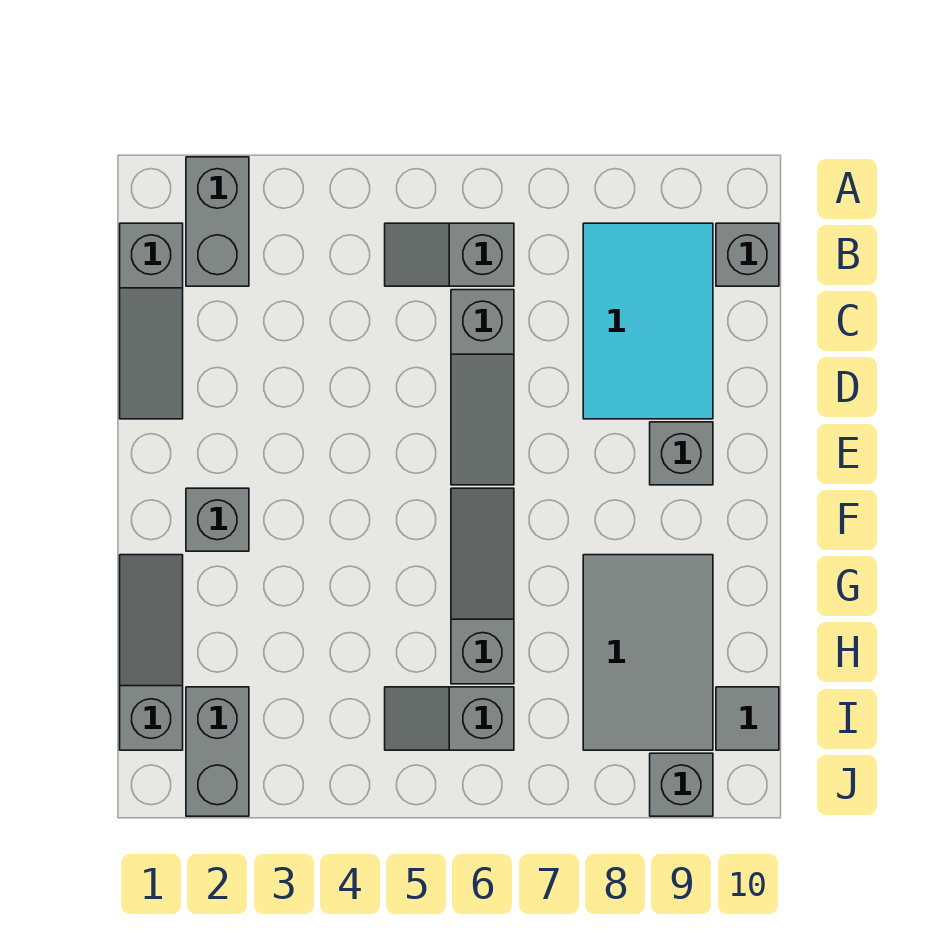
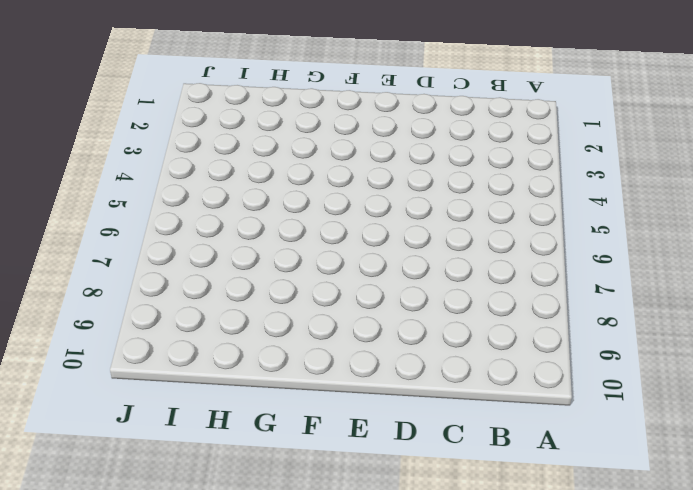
none -> grey brick A2:B2 level 1
none -> grey slope B1:D1 level 1 top B
none -> grey slope B5:B6 level 1 top 6

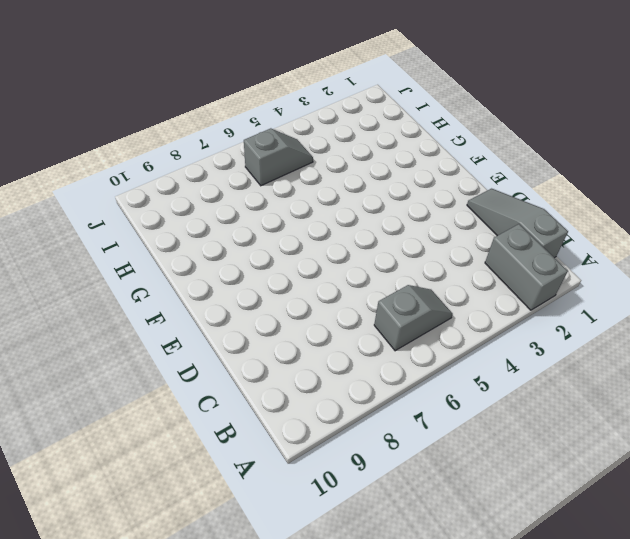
none -> cyan tile B8:D9 level 1
none -> grey brick B10 level 1
none -> grey slope C6:E6 level 1 top C

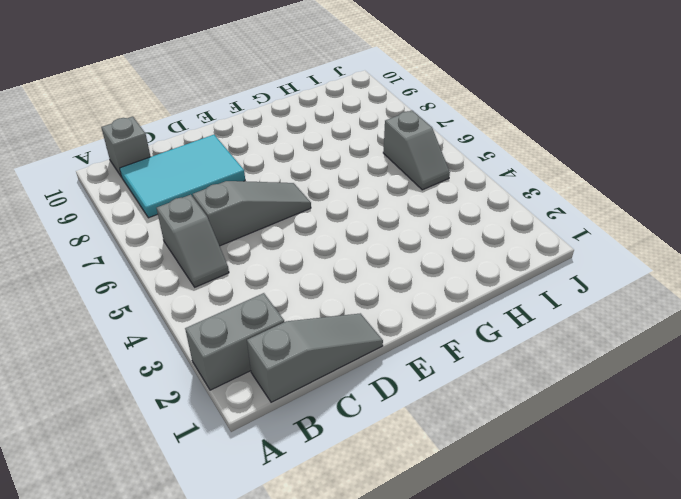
none -> grey brick E9 level 1
none -> grey brick F2 level 1
none -> grey slope F6:H6 level 1 top H

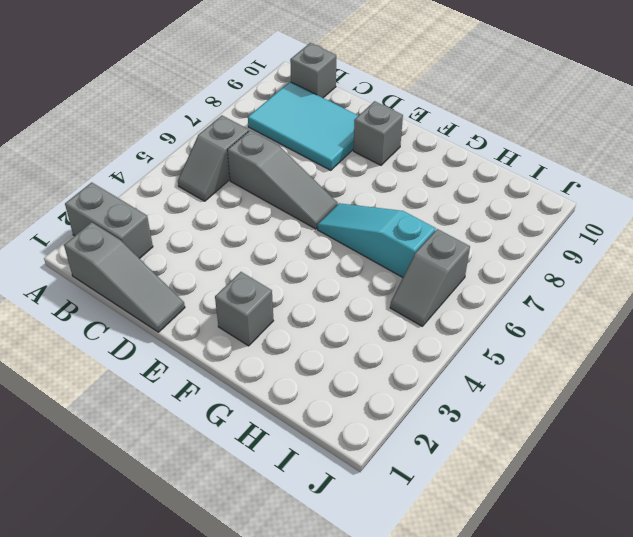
cyan slope F6:H6 level 1 top H -> grey slope F6:H6 level 1 top H
none -> grey slope G1:I1 level 1 top I
none -> grey tile G8:I9 level 1
none -> grey brick I2:J2 level 1

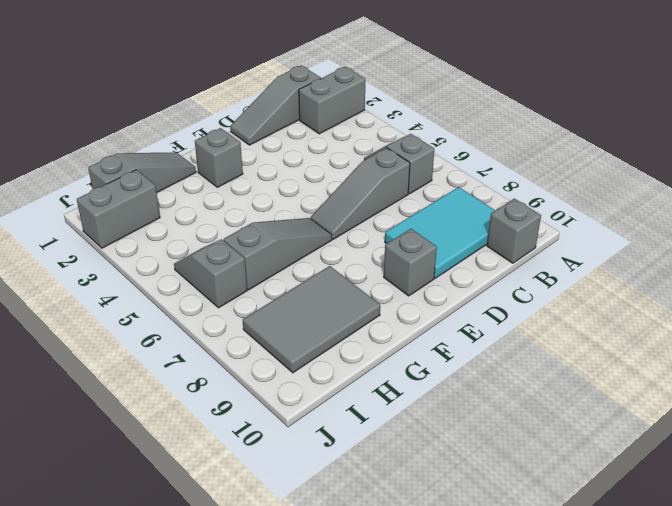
none -> grey tile I10 level 1
none -> grey brick J9 level 1

